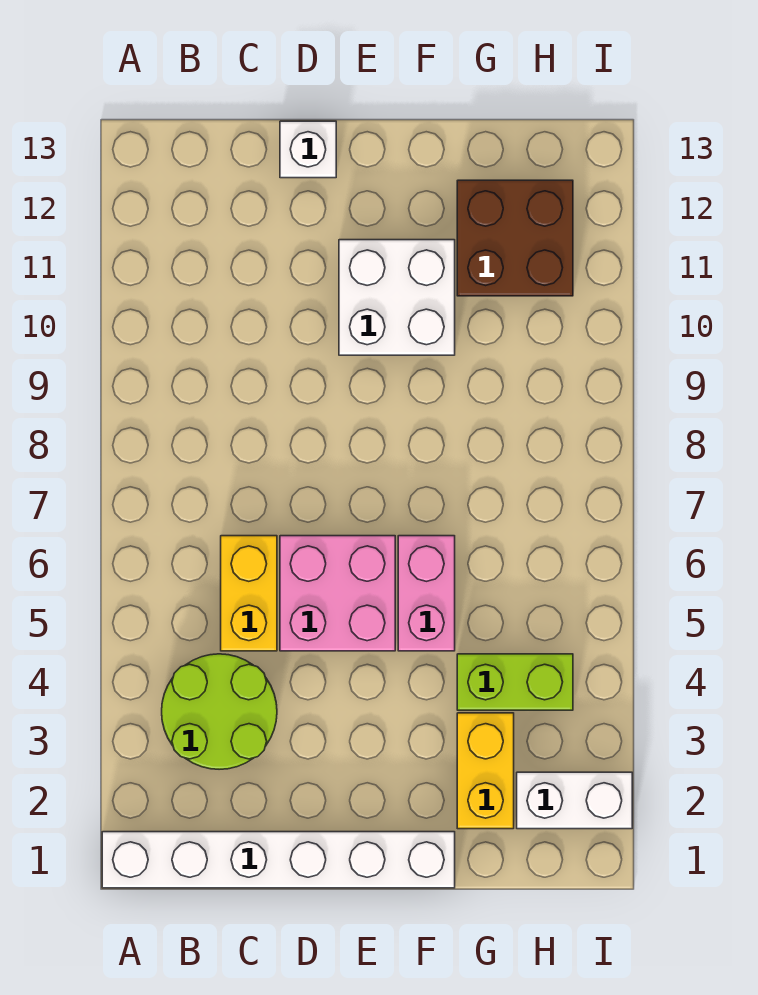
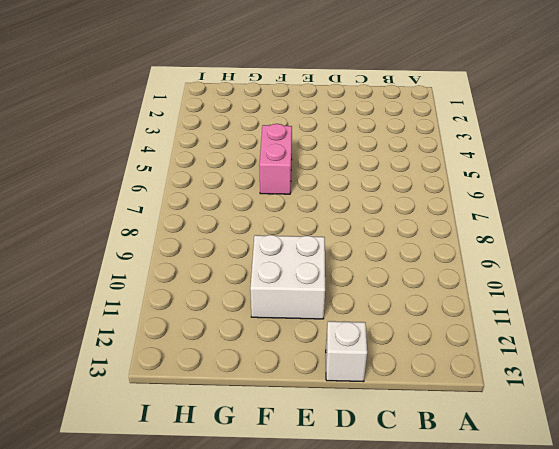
none -> white brick A1:F1 level 1
none -> lime round brick B3:C4 level 1

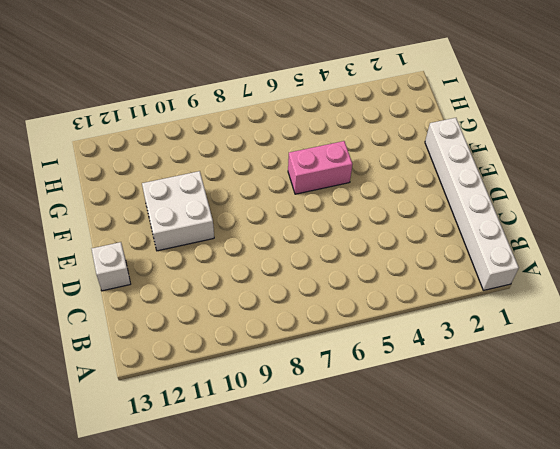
none -> lime round brick B3:C4 level 1
none -> yellow brick C5:C6 level 1

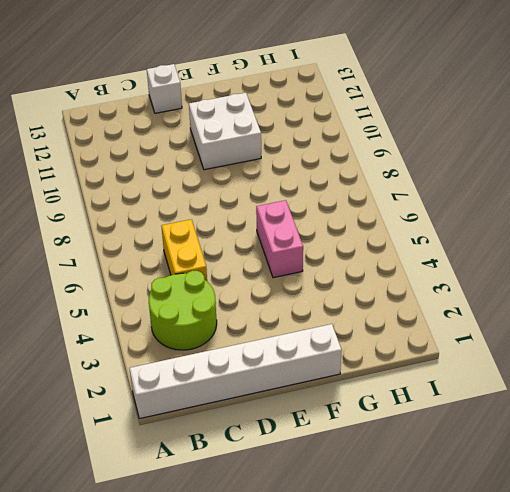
none -> pink brick D5:E6 level 1
none -> yellow brick G2:G3 level 1

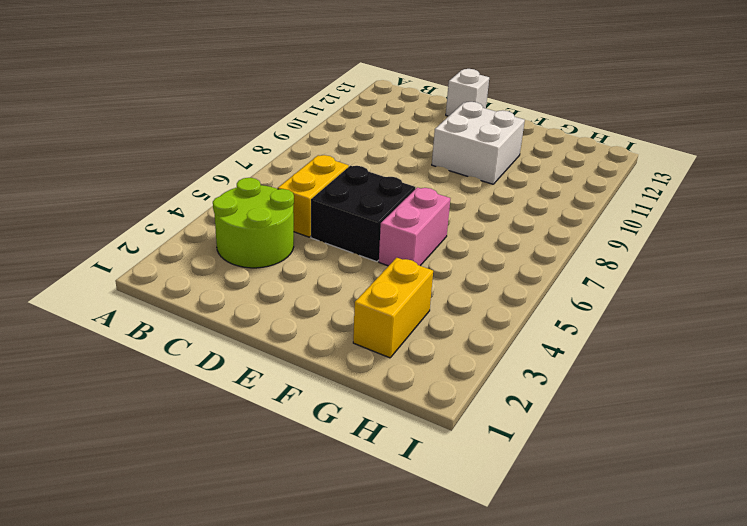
black brick D5:E6 level 1 -> pink brick D5:E6 level 1
none -> white brick A1:F1 level 1
none -> lime brick G4:H4 level 1

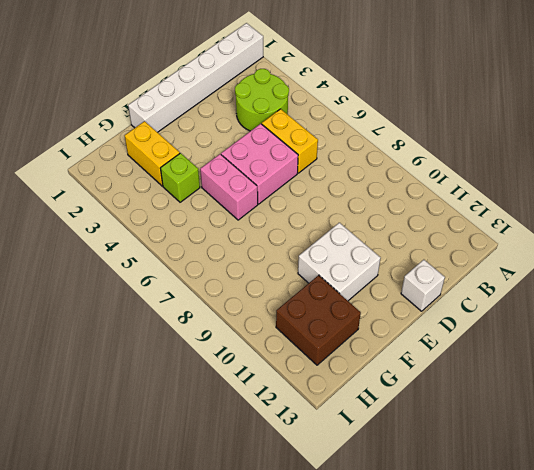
lime brick G4 level 1 -> lime brick G4:H4 level 1
none -> white brick H2:I2 level 1

